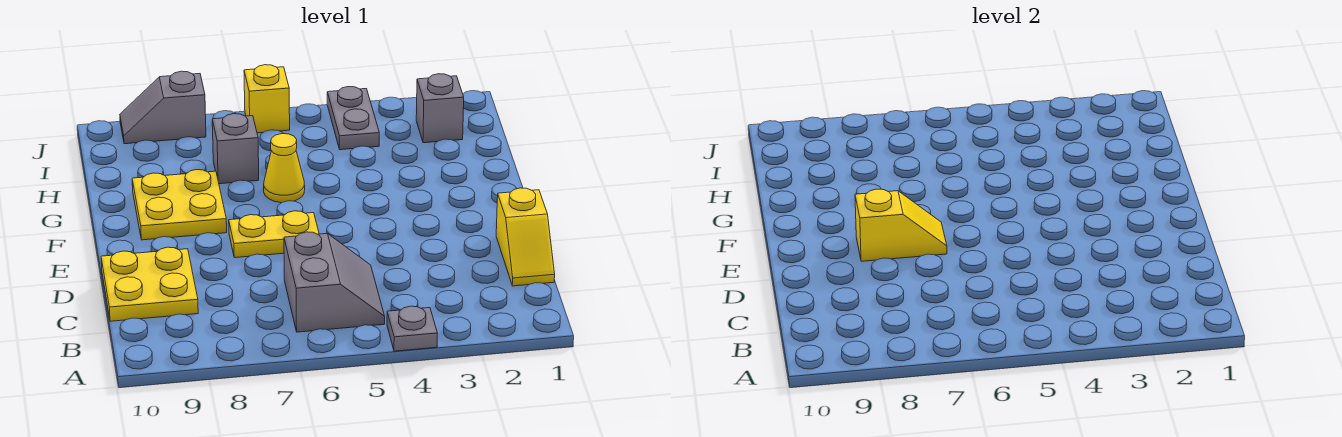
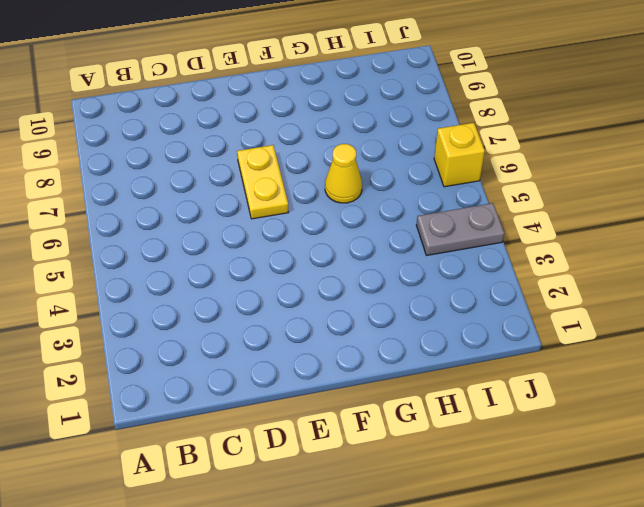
none -> grey plate A4 level 1
none -> grey slope B5:C6 level 1 top 6
none -> yellow slope C1:D1 level 1 top D

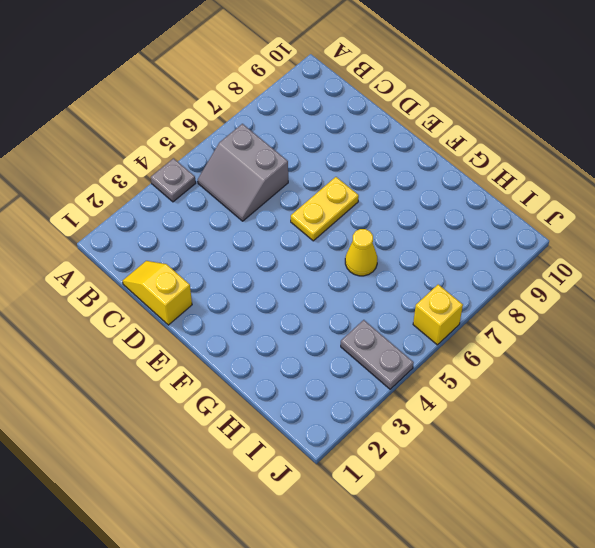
none -> yellow plate C9:D10 level 1
none -> yellow plate F8:G9 level 1
none -> grey brick H7 level 1

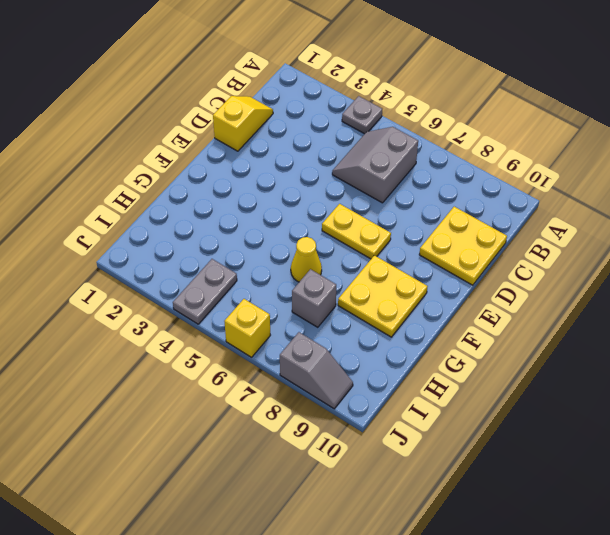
none -> grey brick I2 level 1
none -> yellow slope E7:E8 level 2 top 8

